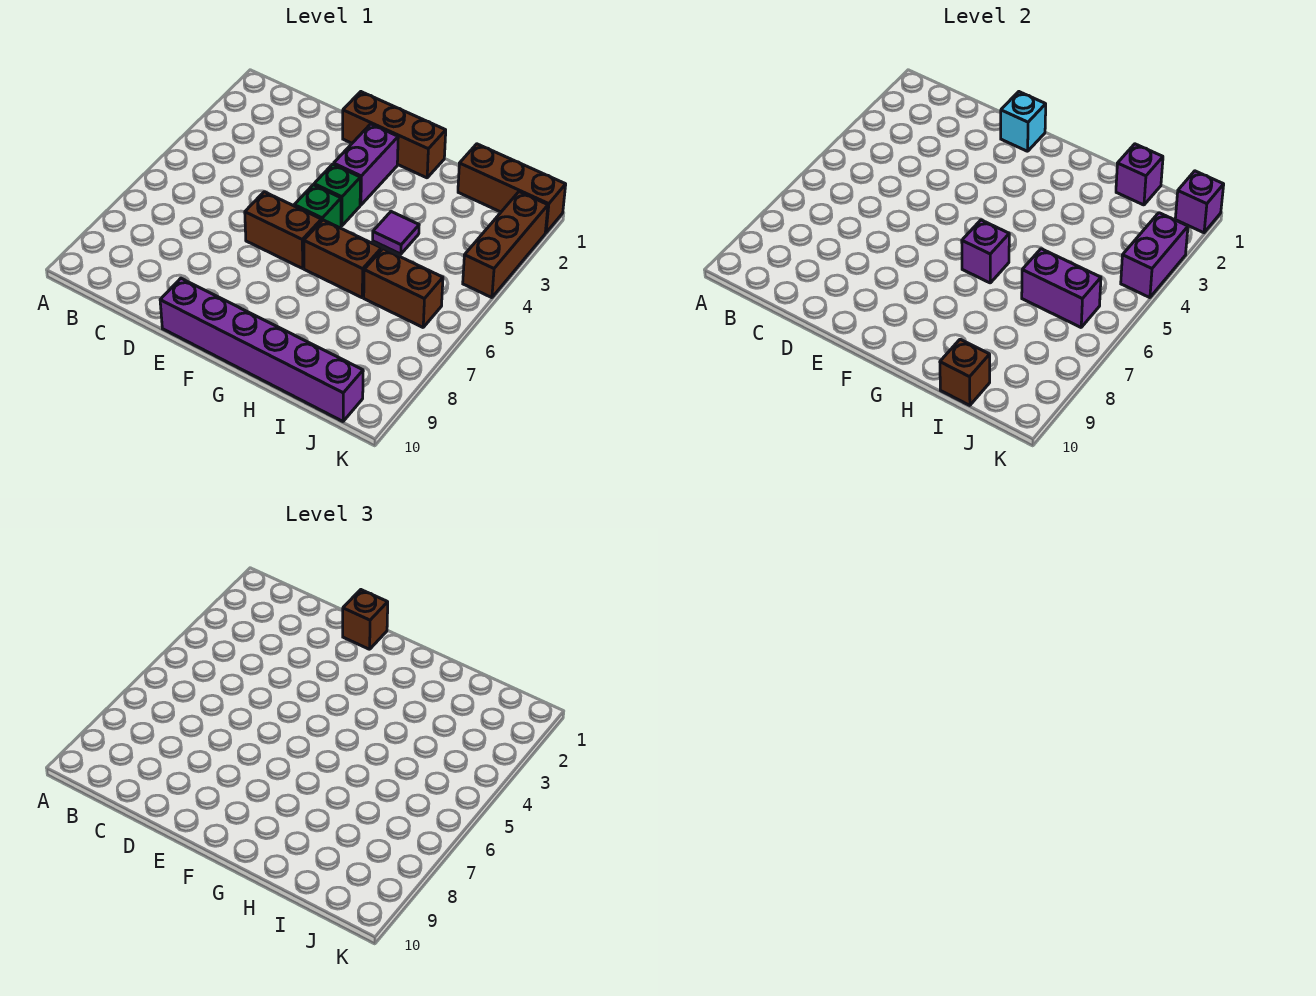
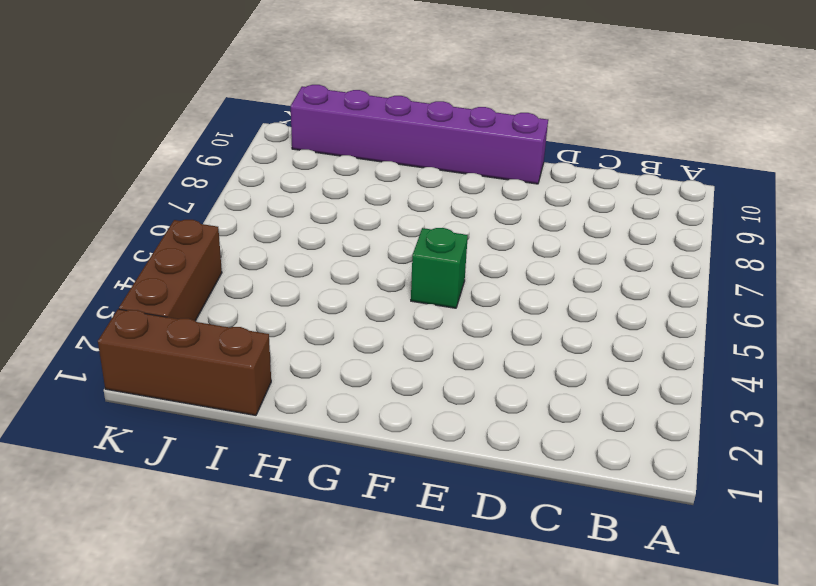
none -> brown brick E1:G1 level 1
none -> brown brick E6:F6 level 1
none -> purple brick F2:F3 level 1

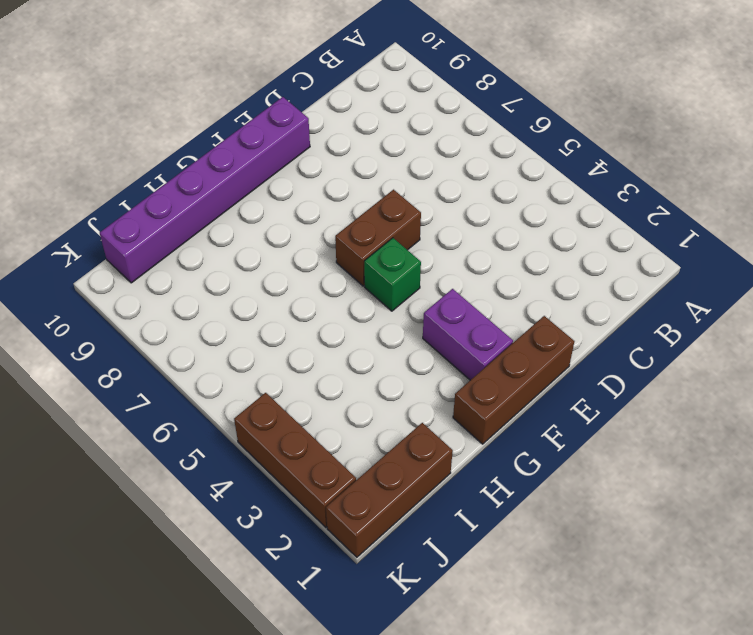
none -> green brick F4 level 1
none -> brown brick G6:H6 level 1
none -> purple tile H4 level 1

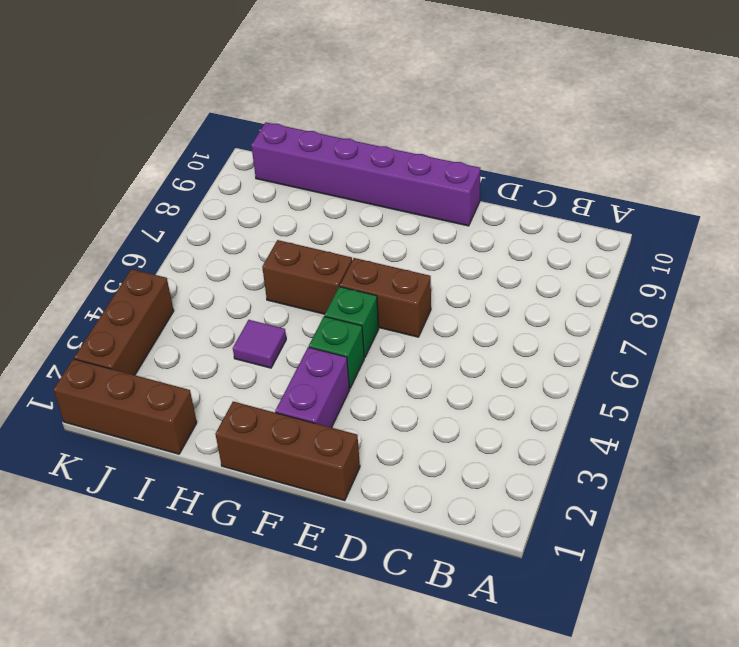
none -> brown brick I6:J6 level 1
none -> cyan brick E1 level 2
none -> purple brick G6 level 2

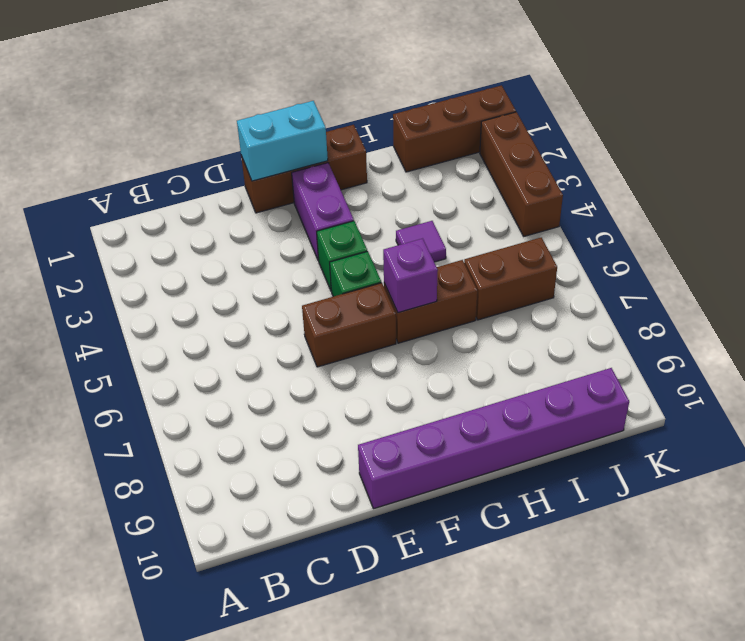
cyan brick E1:F1 level 2 -> cyan brick E1 level 2
none -> purple brick I1 level 2
none -> purple brick I6:J6 level 2
none -> brown brick I10 level 2

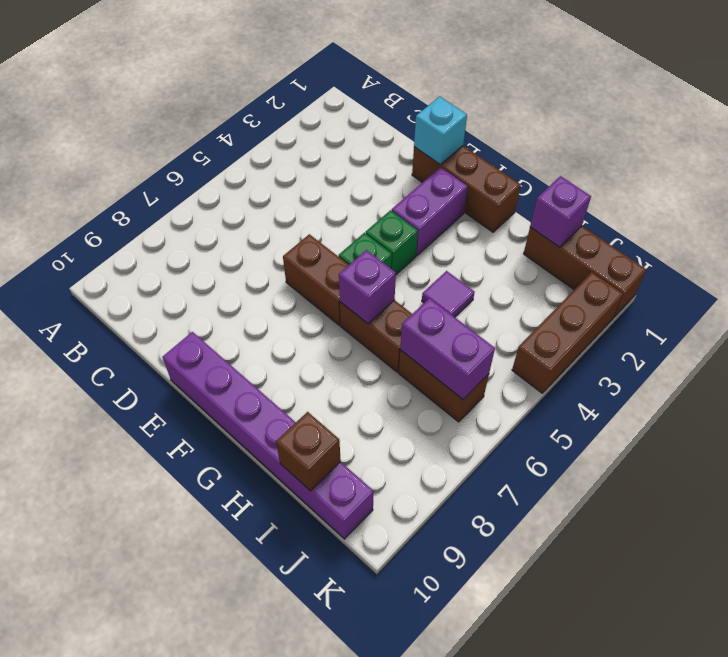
none -> purple brick K1 level 2
none -> purple brick K3:K4 level 2
none -> brown brick E1 level 3

